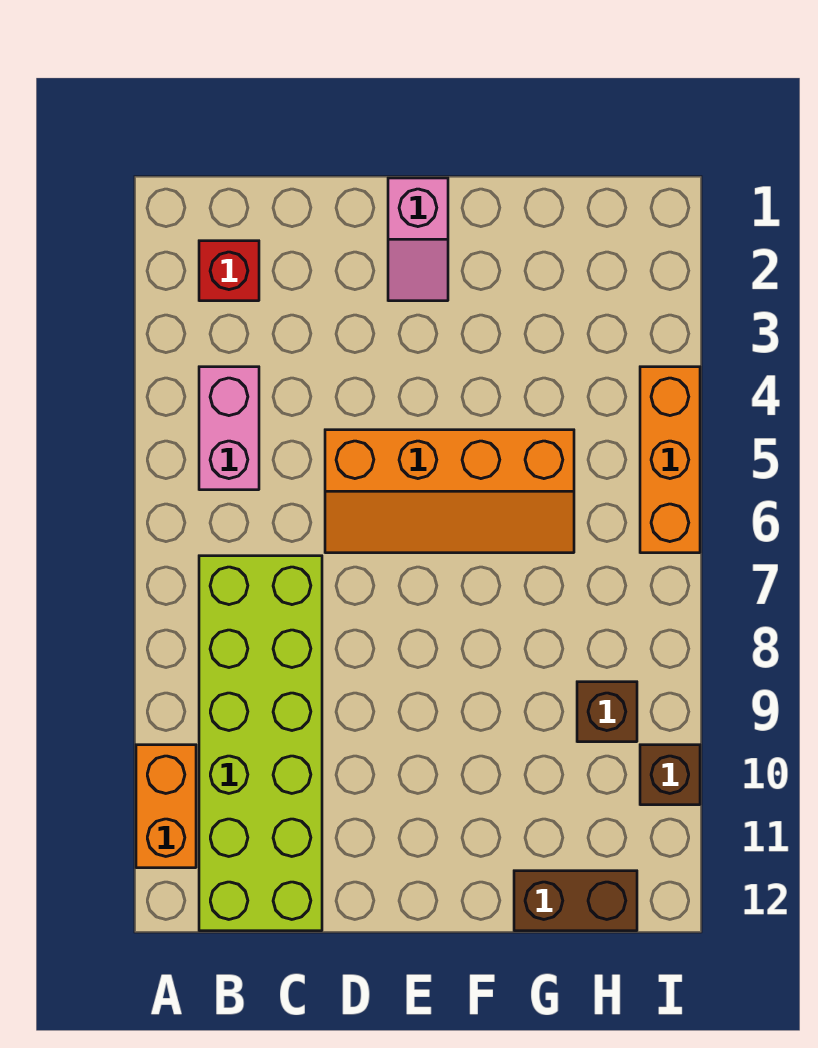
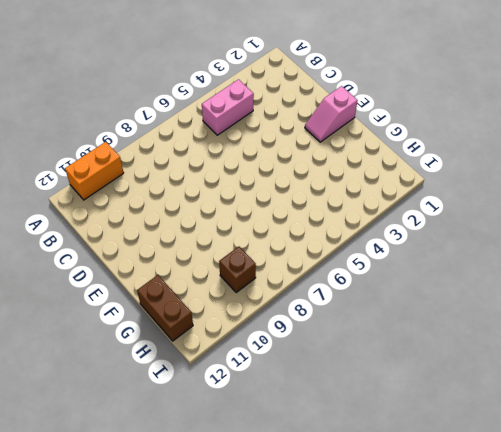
none -> red brick B2 level 1
none -> lime brick B7:C12 level 1

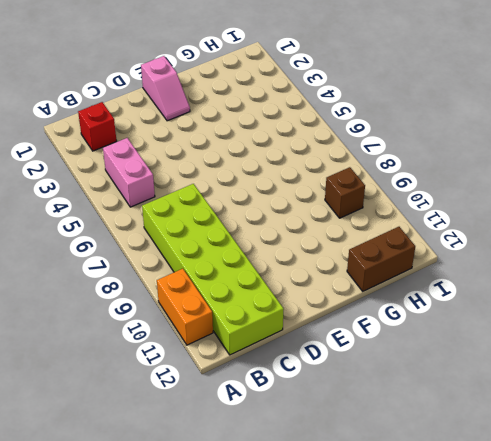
none -> orange slope D5:G6 level 1 top 5
none -> orange brick I4:I6 level 1

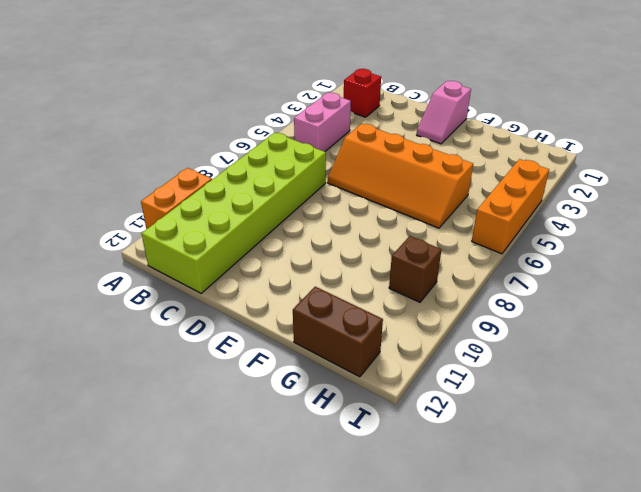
none -> brown brick I10 level 1

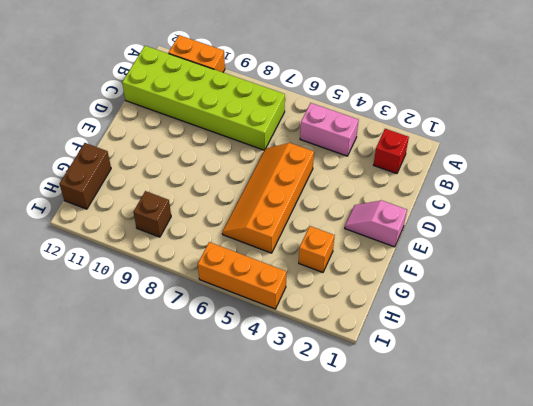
orange brick G3 level 1 -> none
none -> brown brick I10 level 1

